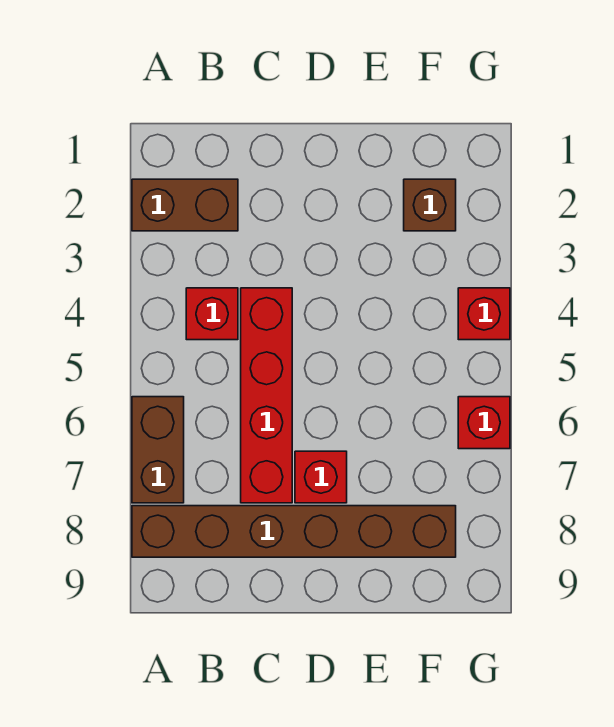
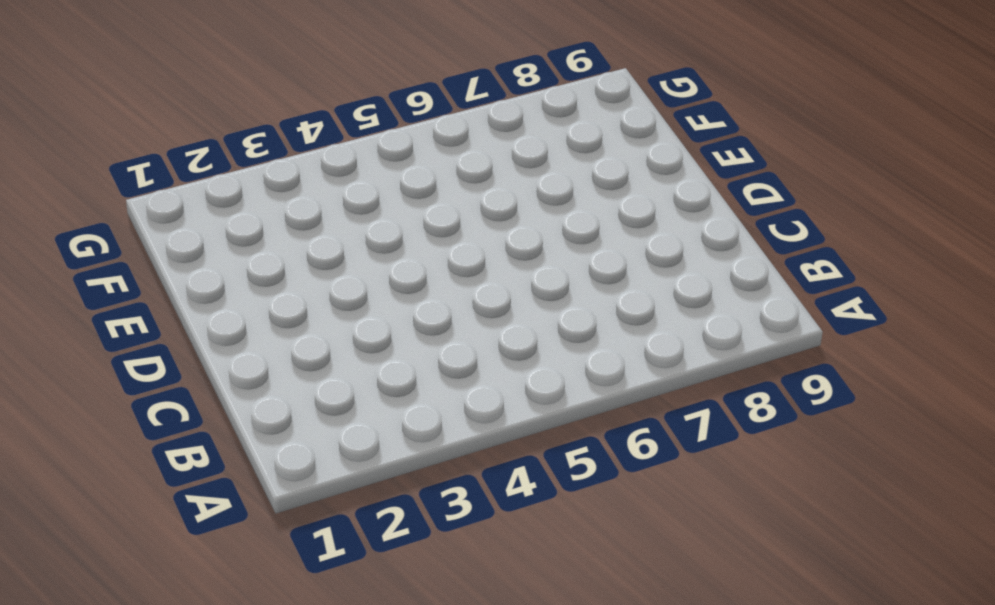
none -> brown brick A2:B2 level 1
none -> brown brick A6:A7 level 1

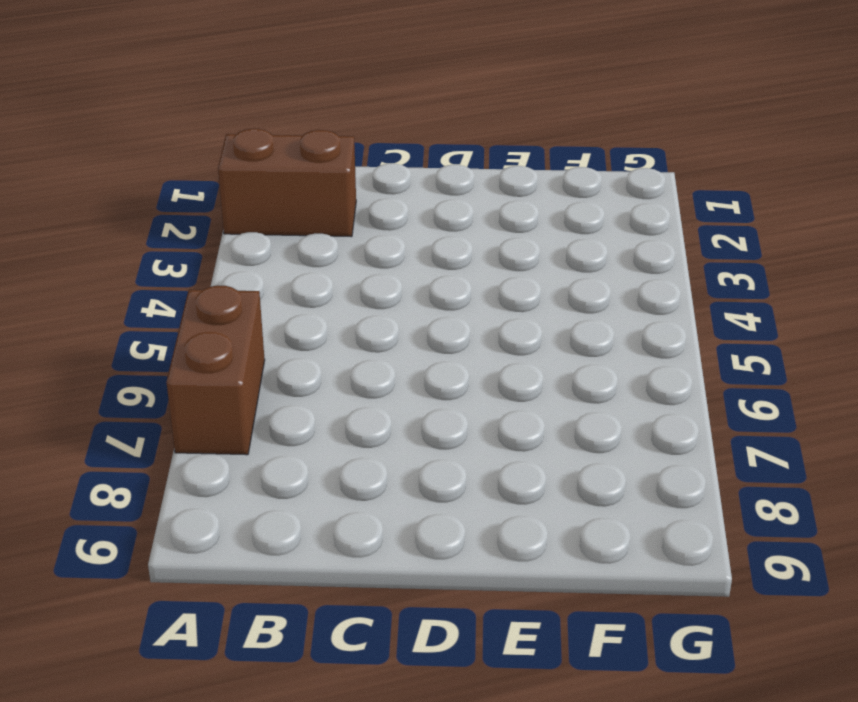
none -> brown brick A8:F8 level 1
none -> red brick B4 level 1

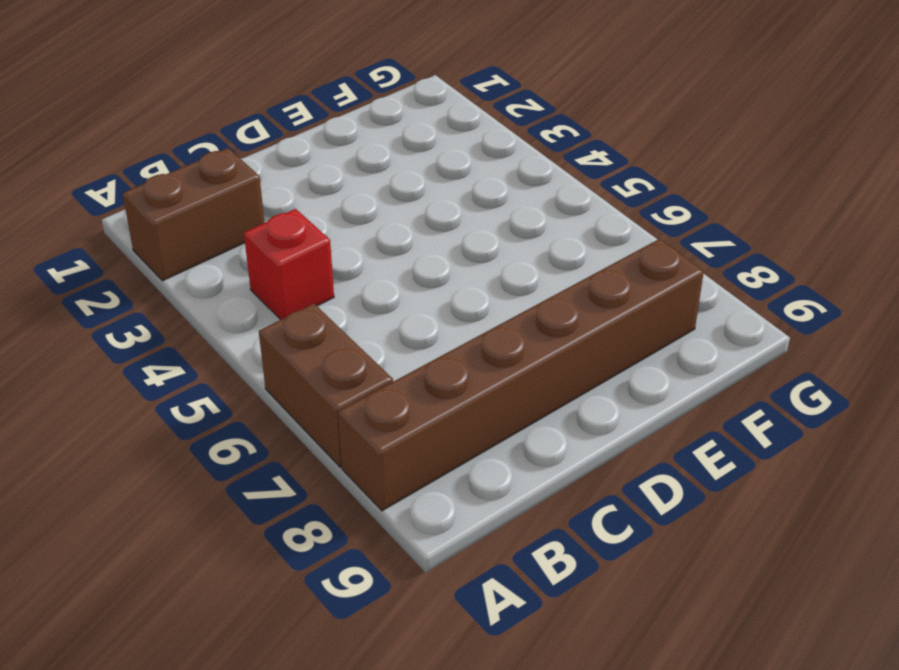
none -> red brick C4:C7 level 1
none -> red brick D7 level 1

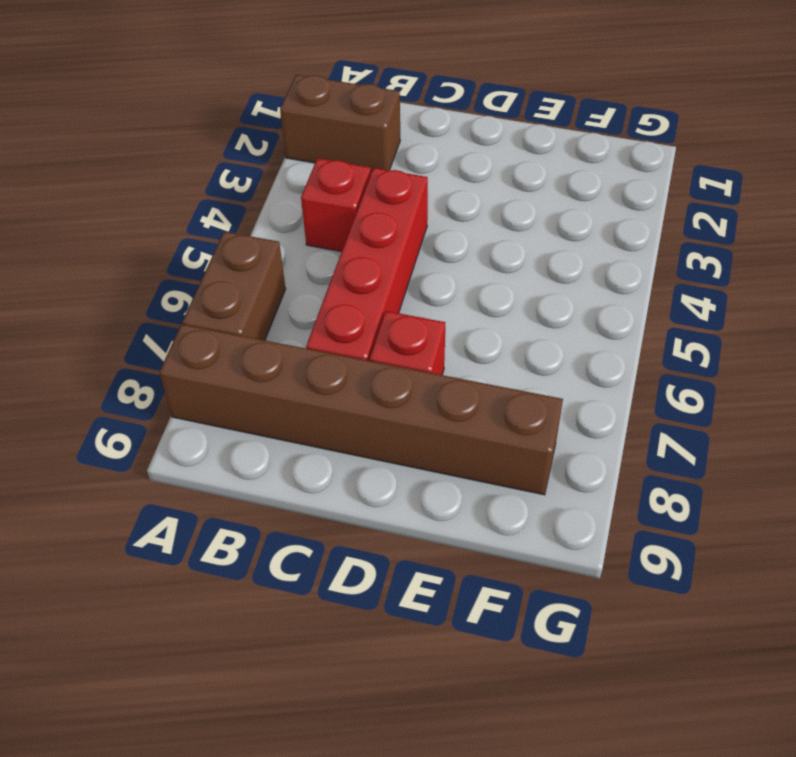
none -> brown brick F2 level 1
none -> red brick G4 level 1

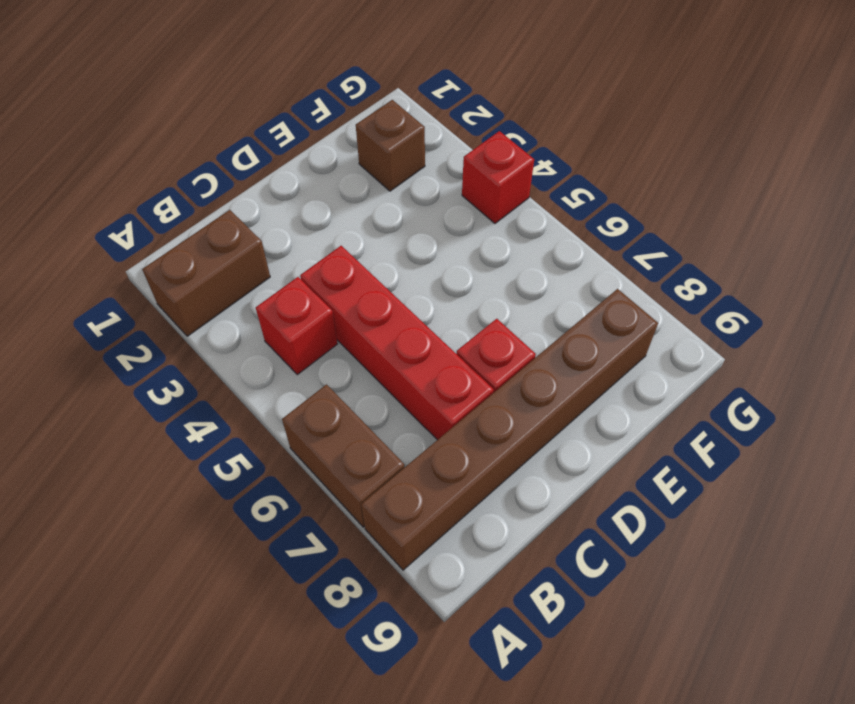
none -> red brick G6 level 1

